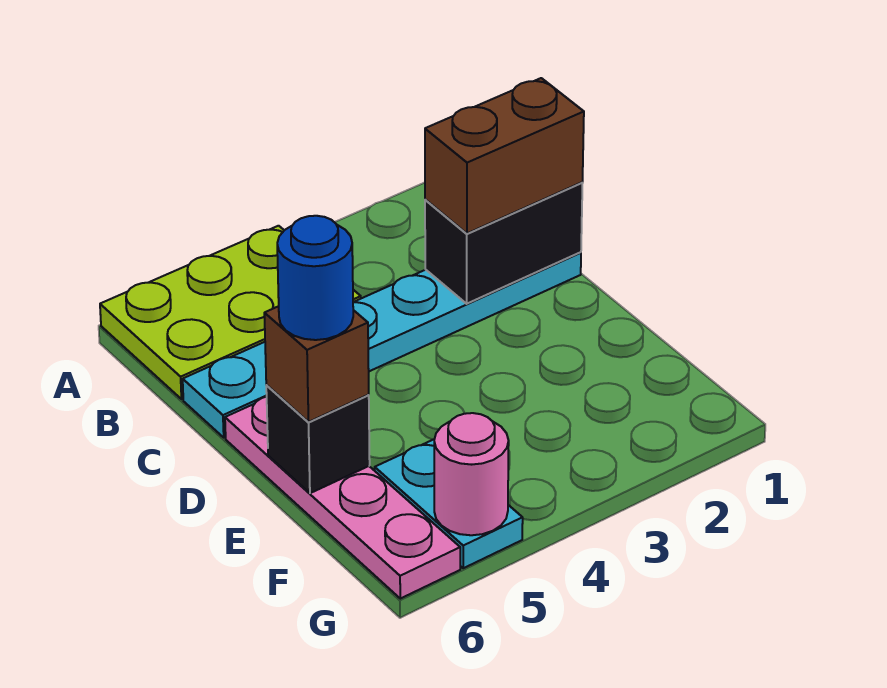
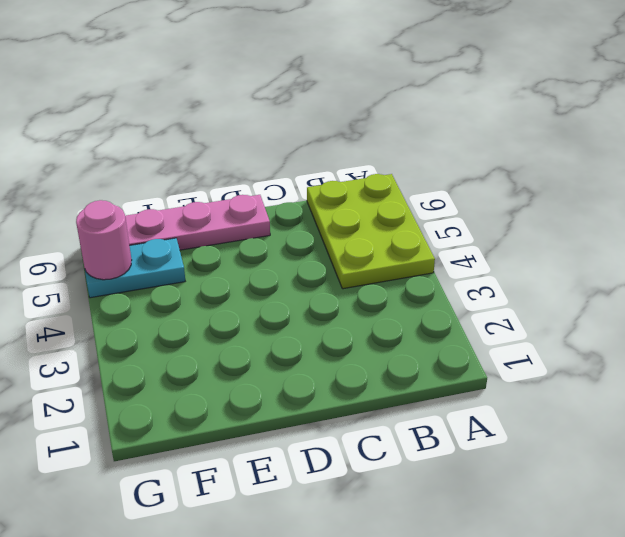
none -> cyan plate C1:C6 level 1
none -> black brick C1:C2 level 2

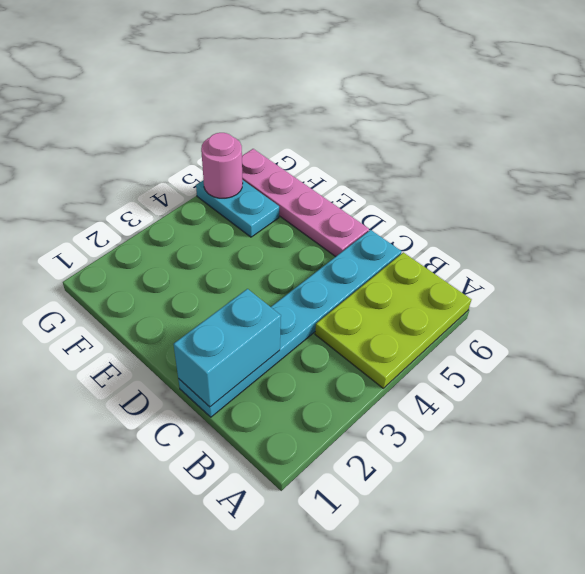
cyan brick C1:C2 level 2 -> black brick C1:C2 level 2
none -> black brick E6 level 2
none -> brown brick C1:C2 level 3

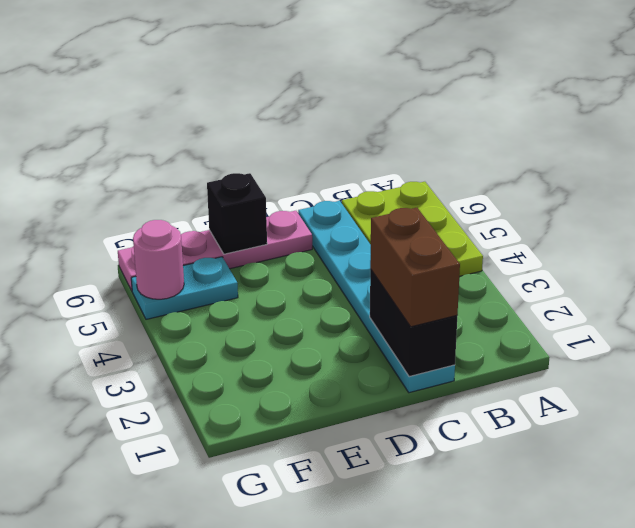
none -> brown brick E6 level 3
none -> blue round brick E6 level 4

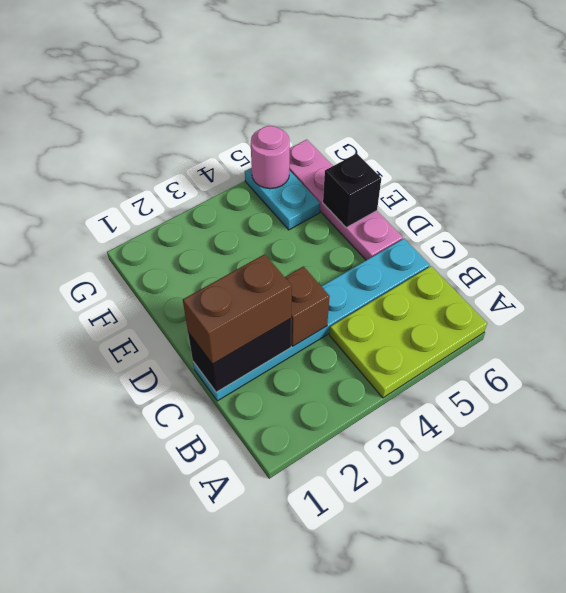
brown brick C3 level 2 -> brown brick E6 level 3
none -> blue round brick E6 level 4

